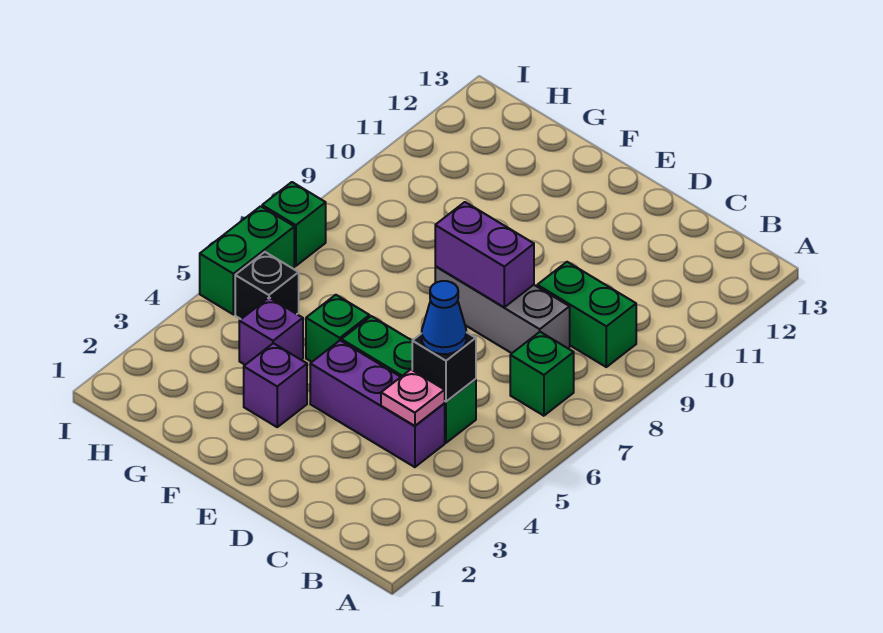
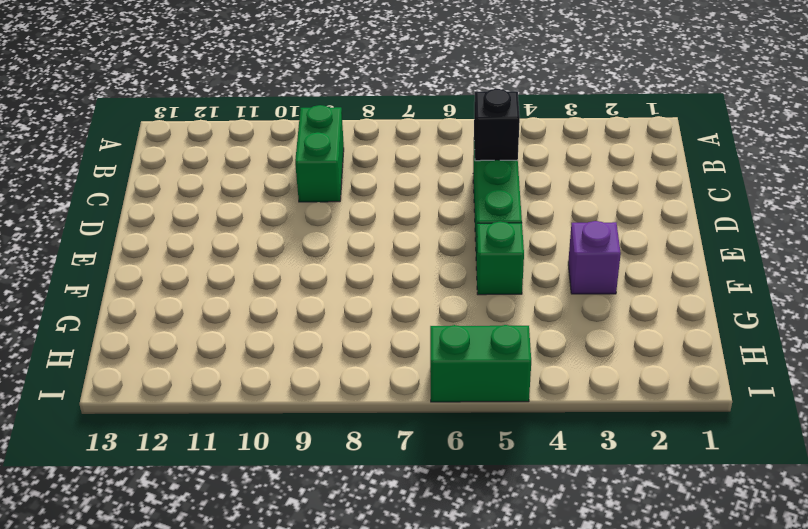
none -> green brick B7 level 1
none -> purple brick C4:E4 level 1
none -> grey brick C8:E8 level 1

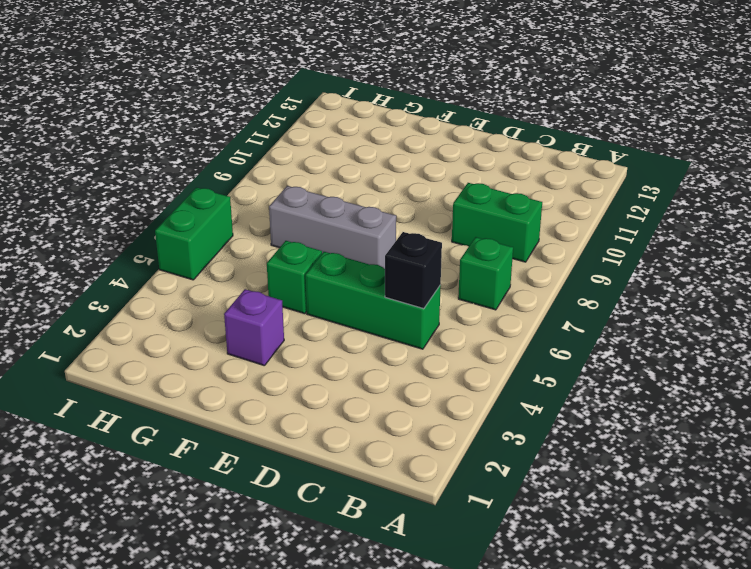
grey brick E7:G7 level 1 -> grey brick C8:E8 level 1
none -> purple brick C4:E4 level 1
none -> purple brick G4 level 1
none -> black brick H5 level 1

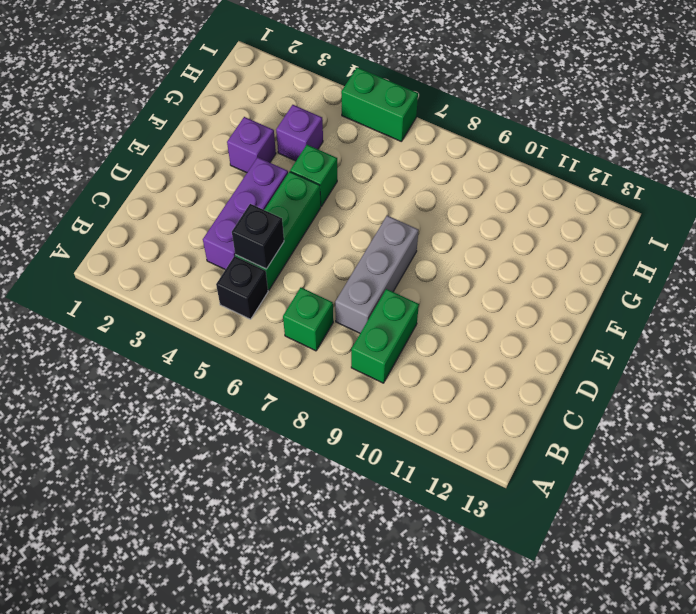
black brick B5 level 1 -> black brick H5 level 1
none -> green brick I7 level 1
none -> pink plate C4 level 2
none -> purple brick D8:E8 level 2

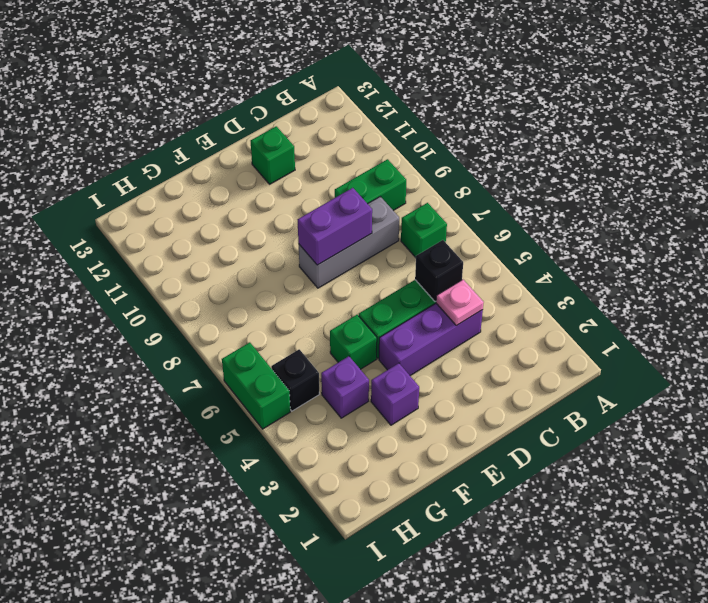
green brick D12 level 1 -> green brick I7 level 1
none -> blue cone C5 level 3

